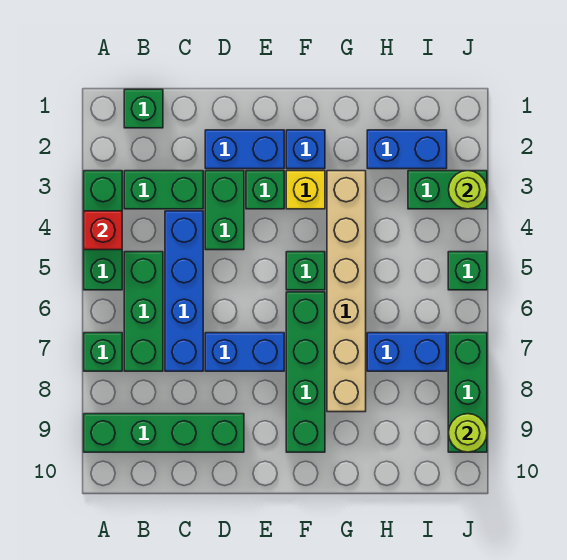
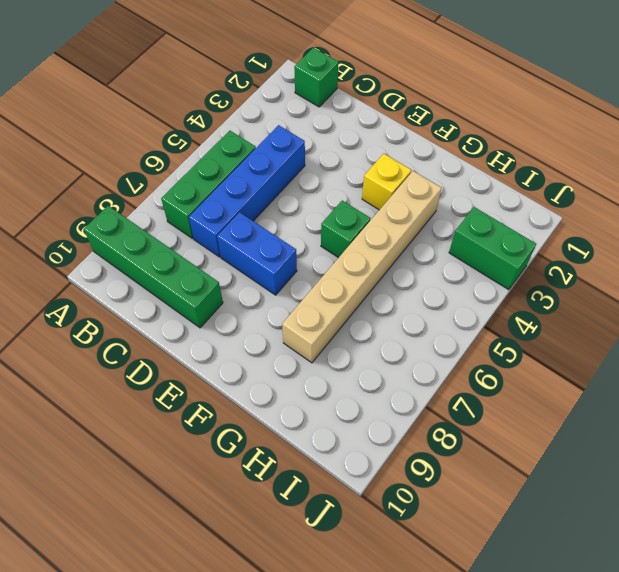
none -> green brick A3:A5 level 1
none -> green brick A7 level 1
none -> green brick B3:C3 level 1

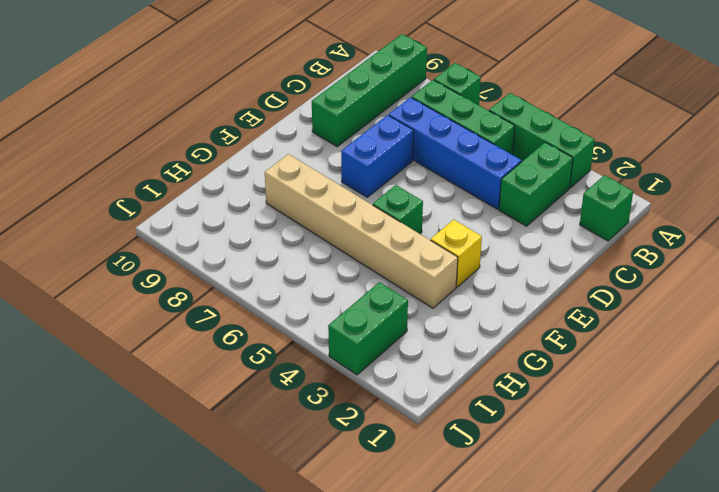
none -> blue brick D2:E2 level 1
none -> green brick D3:D4 level 1
none -> green brick E3 level 1

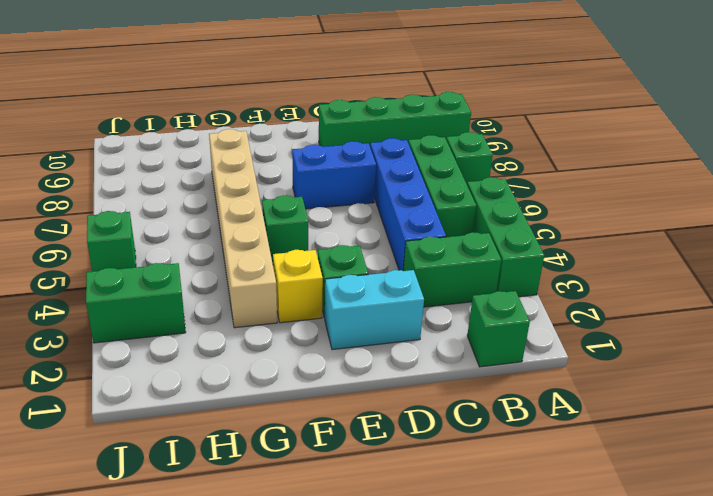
cyan brick D2:E2 level 1 -> blue brick D2:E2 level 1
none -> green brick D3:D4 level 1
none -> blue brick F2 level 1
none -> green brick F6:F9 level 1

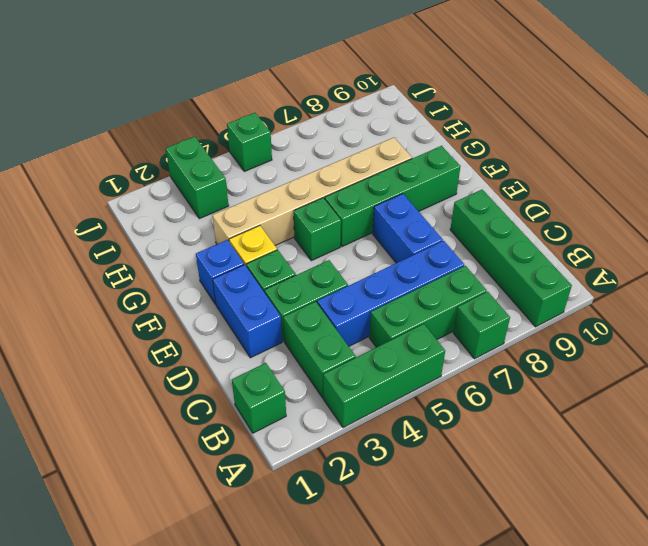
none -> blue brick H2:I2 level 1
none -> blue brick H7:I7 level 1
none -> green brick J7:J9 level 1

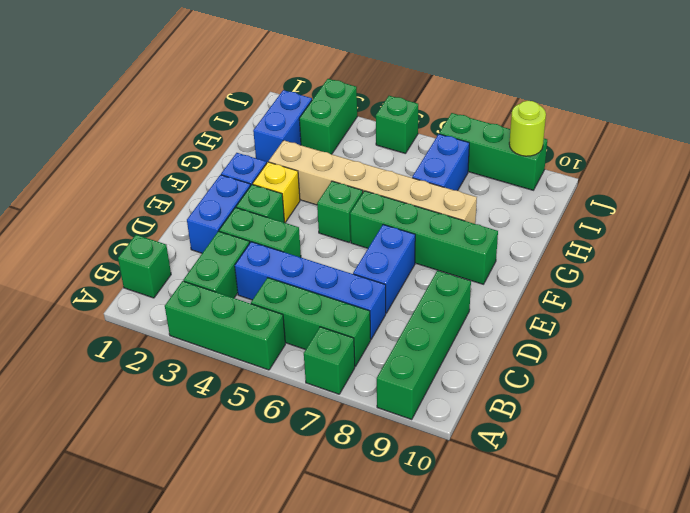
none -> red brick A4 level 2
none -> lime round brick J3 level 2

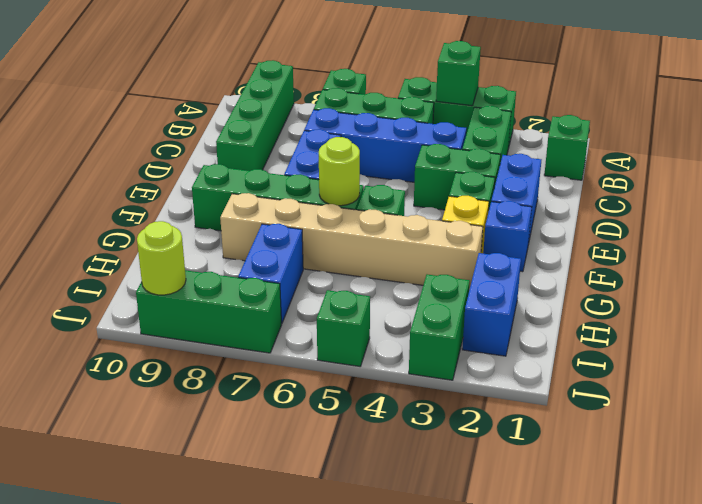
green brick A4 level 2 -> red brick A4 level 2
lime round brick F6 level 2 -> lime round brick J3 level 2

